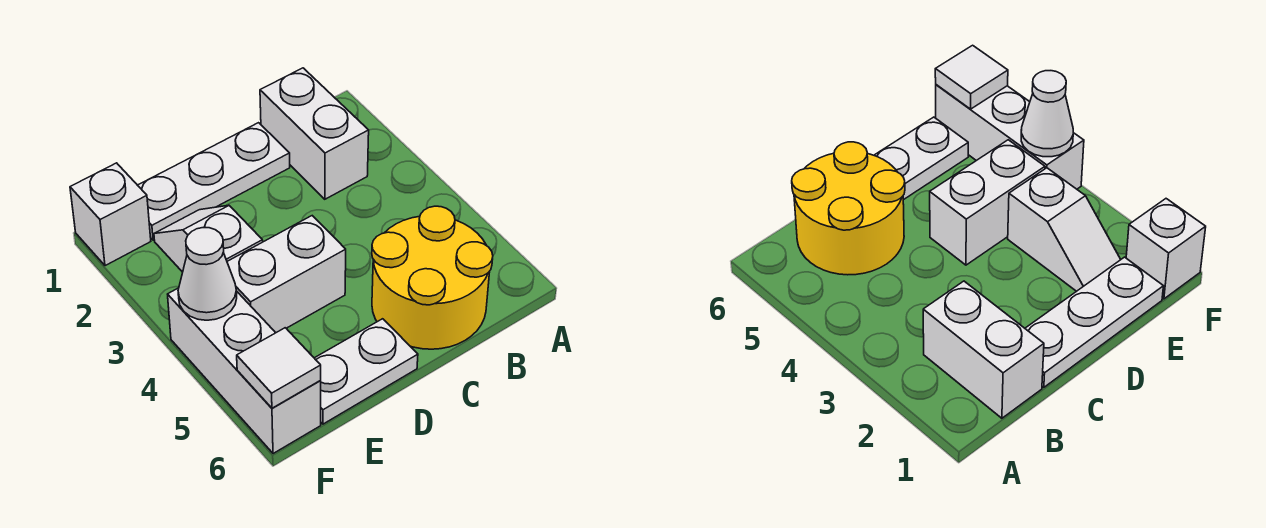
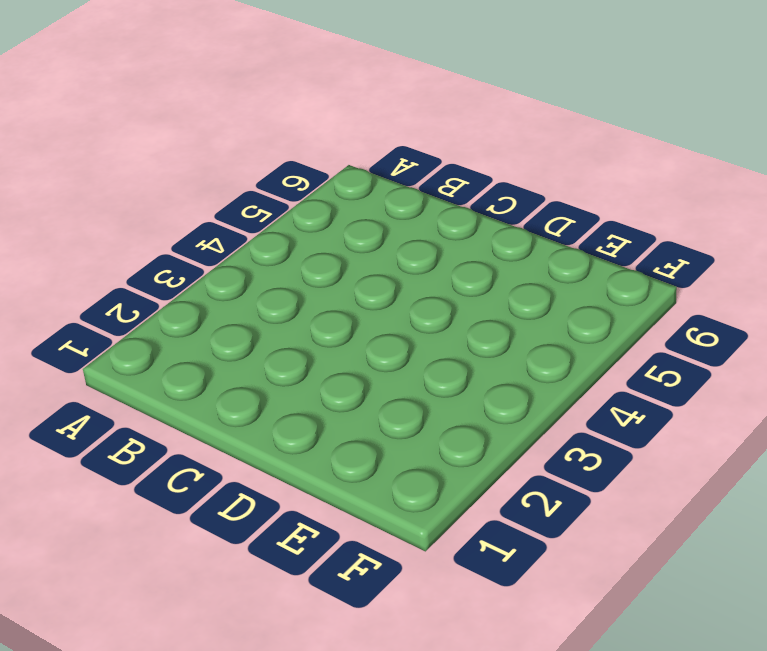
none -> white brick B1:B2 level 1
none -> yellow round brick B5:C6 level 1

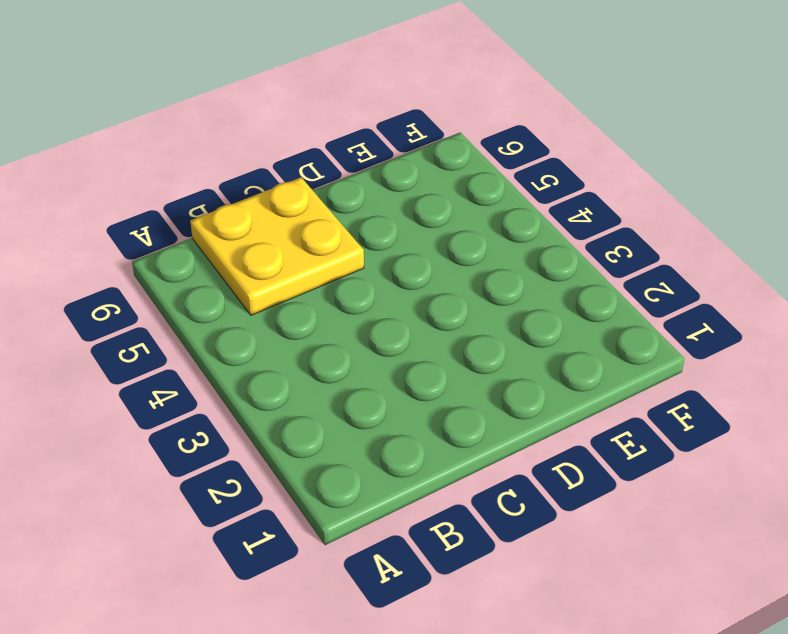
yellow plate B5:C6 level 1 -> yellow round brick B5:C6 level 1
none -> white brick B1:B2 level 1
none -> white plate C1:E1 level 1

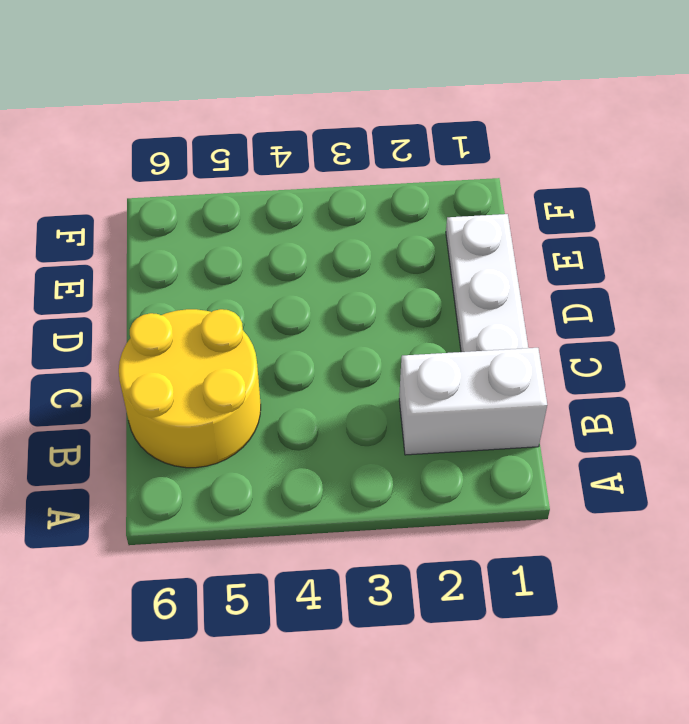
none -> white brick D4:E4 level 1
none -> white plate D6:E6 level 1

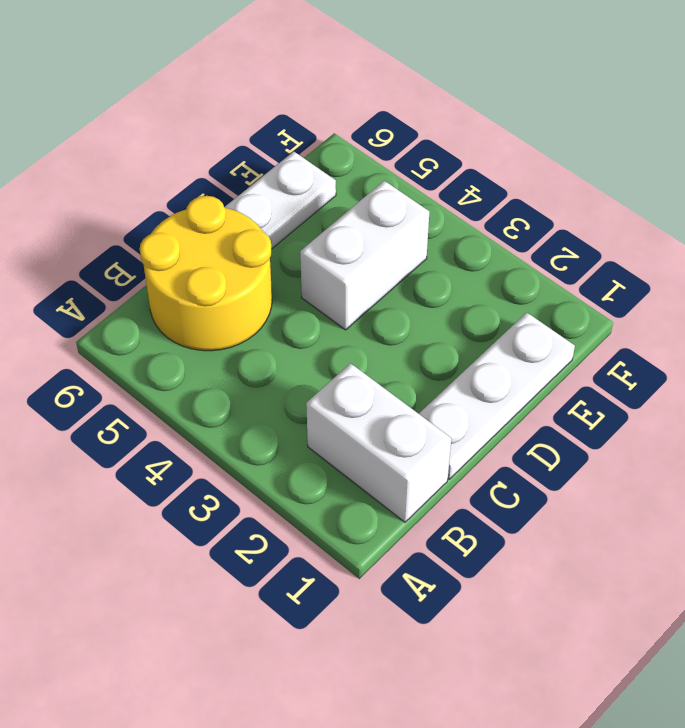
none -> white slope E2:E3 level 1 top 3
none -> white brick F1 level 1

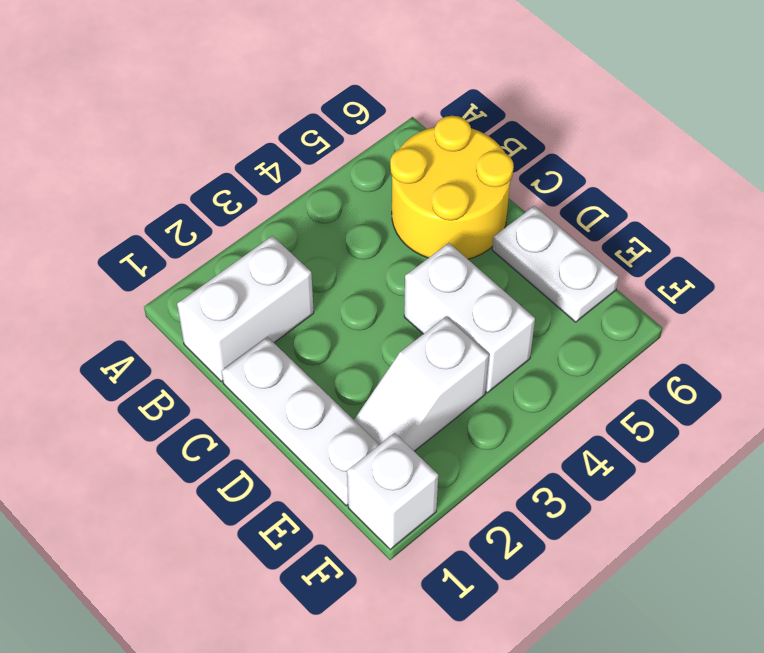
none -> white brick F4:F6 level 1
none -> white cone F4 level 2

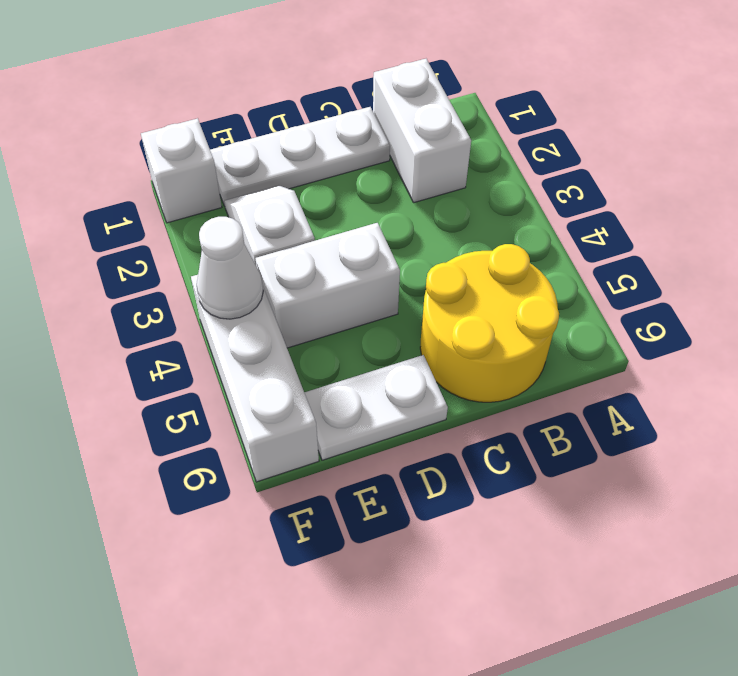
none -> white tile F6 level 2

